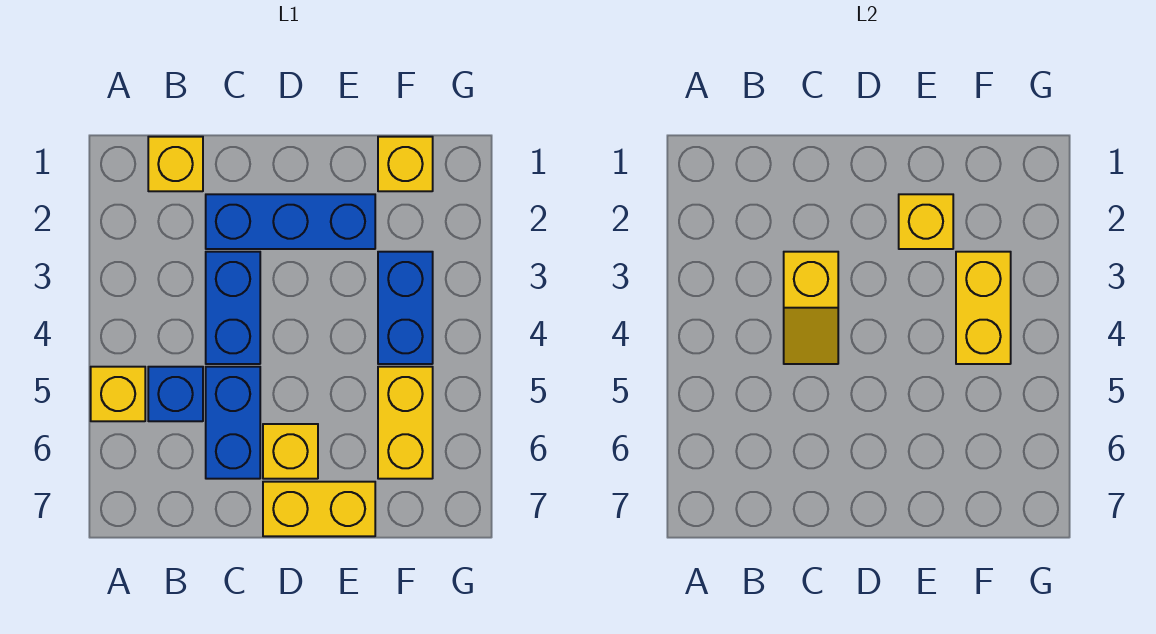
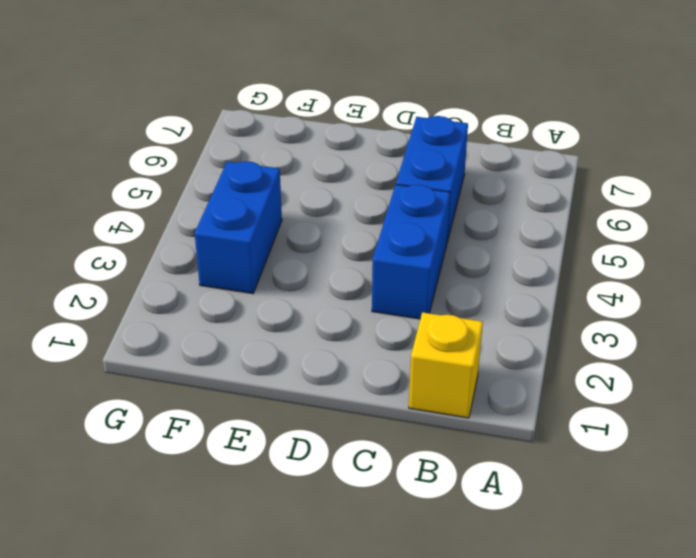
none -> yellow brick A5 level 1
none -> blue brick B5 level 1
none -> blue brick C2:E2 level 1

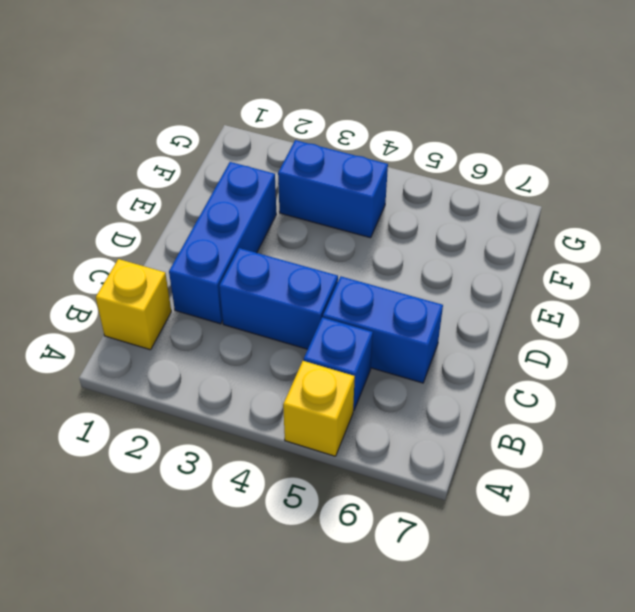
none -> yellow brick D6 level 1
none -> yellow brick D7:E7 level 1
none -> yellow brick F1 level 1

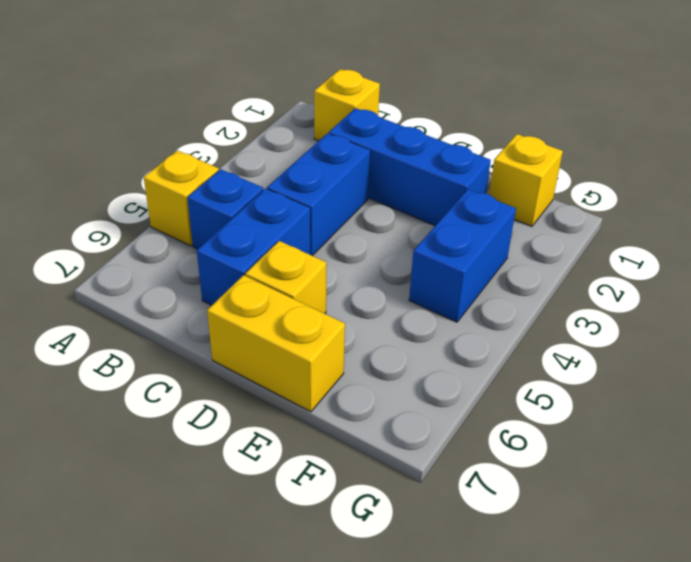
none -> yellow brick F5:F6 level 1
none -> yellow slope C3:C4 level 2 top 3
none -> yellow brick E2 level 2

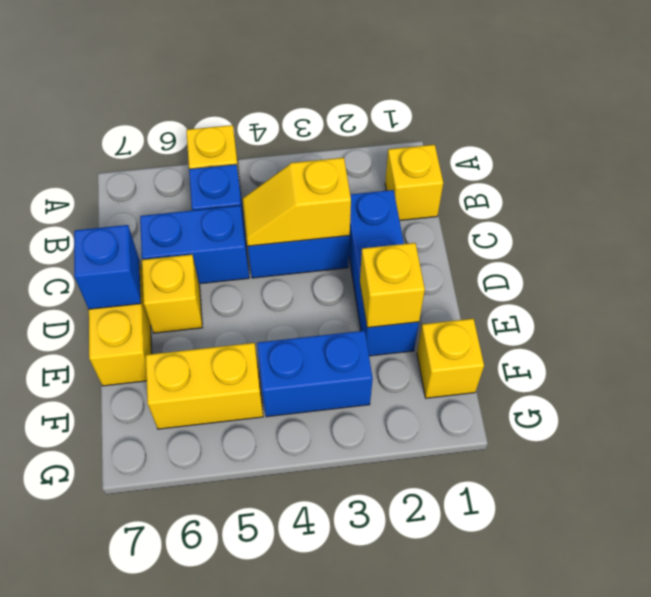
blue brick D7 level 2 -> none
none -> yellow brick F3:F4 level 2

